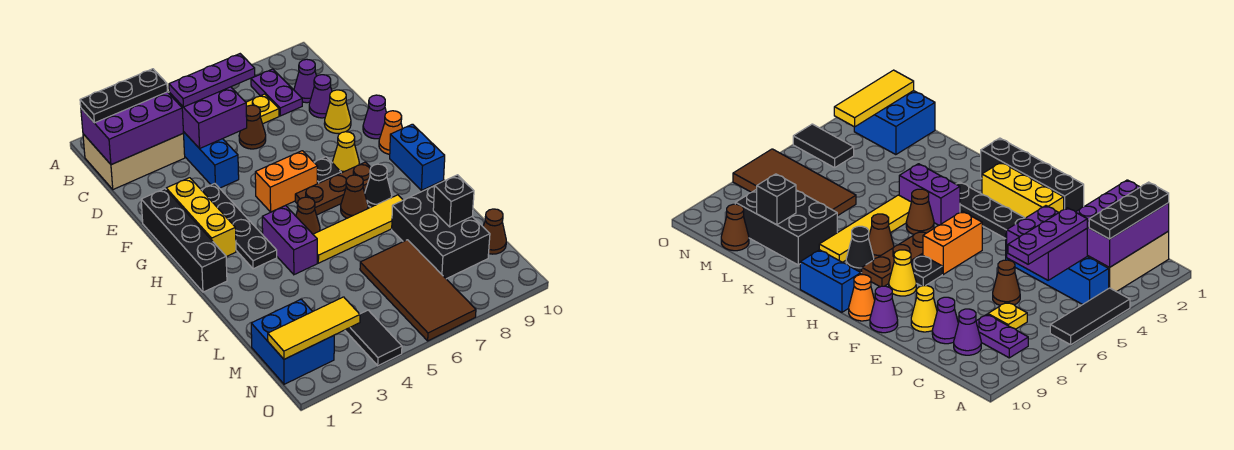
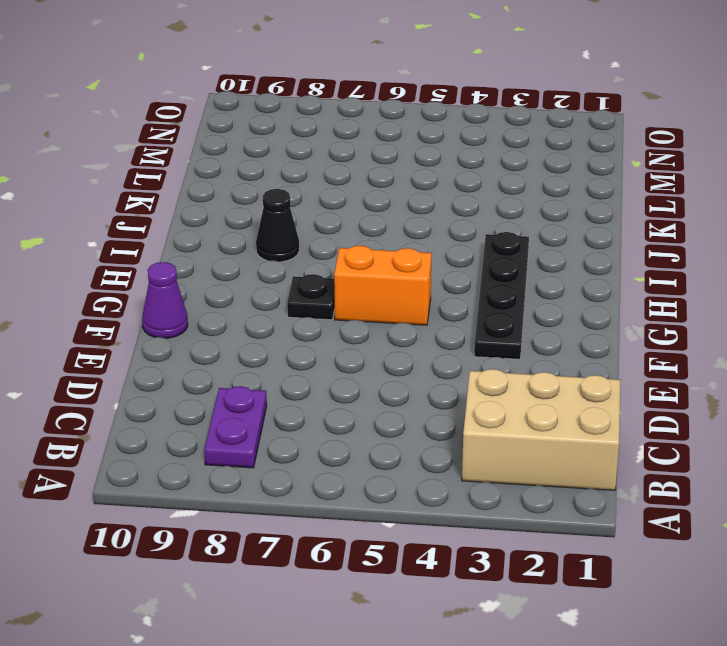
none -> black tile A4:A6 level 1
none -> blue brick B4:E4 level 1
none -> yellow plate C7 level 1
none -> purple cone C9 level 1

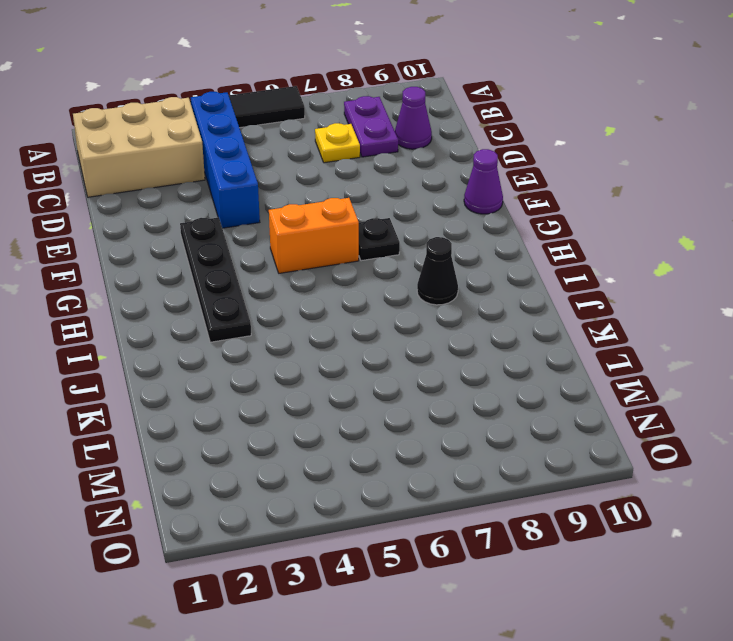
none -> brown cone D6 level 1
none -> purple cone D9 level 1
none -> yellow cone E9 level 1
none -> black brick F1:I1 level 1

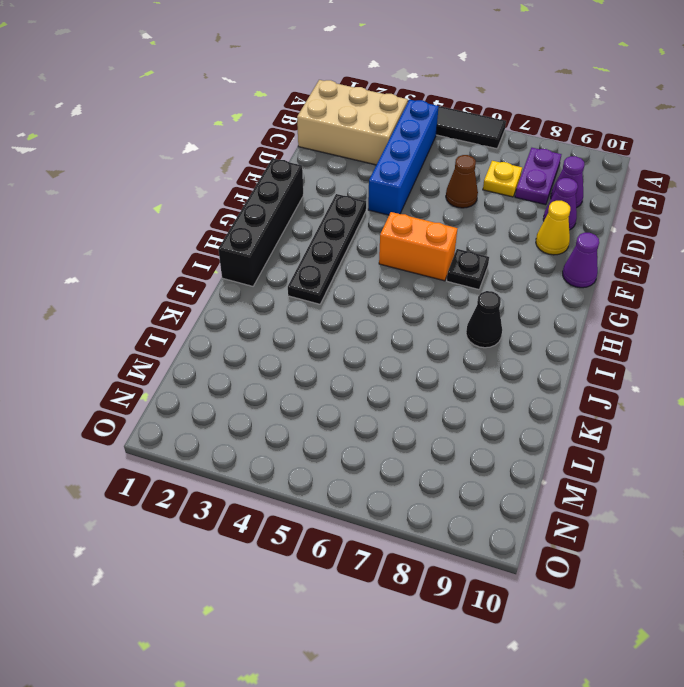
none -> yellow brick F2:H2 level 1
none -> yellow cone G8 level 1
none -> orange cone G10 level 1
none -> brown plate H6:H8 level 1

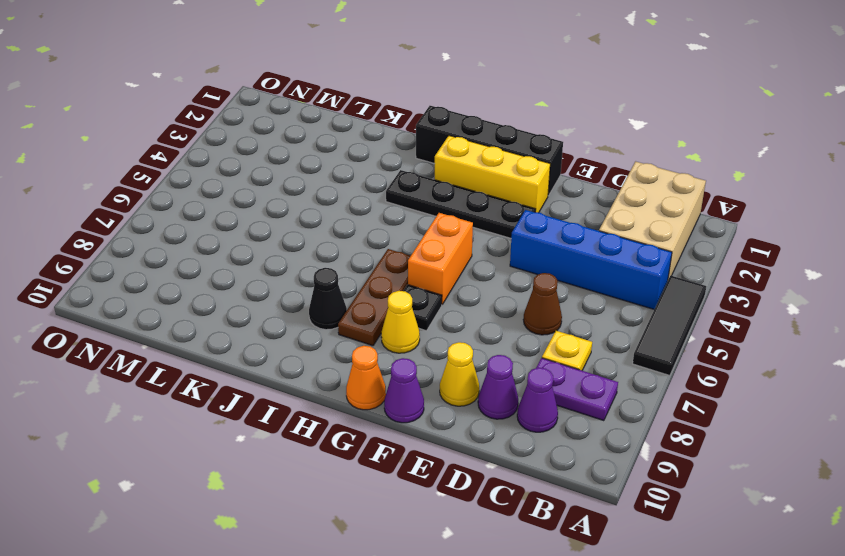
none -> blue brick H10:I10 level 1
none -> purple brick I4:J4 level 1
none -> brown cone I5 level 1
none -> brown cone I7 level 1

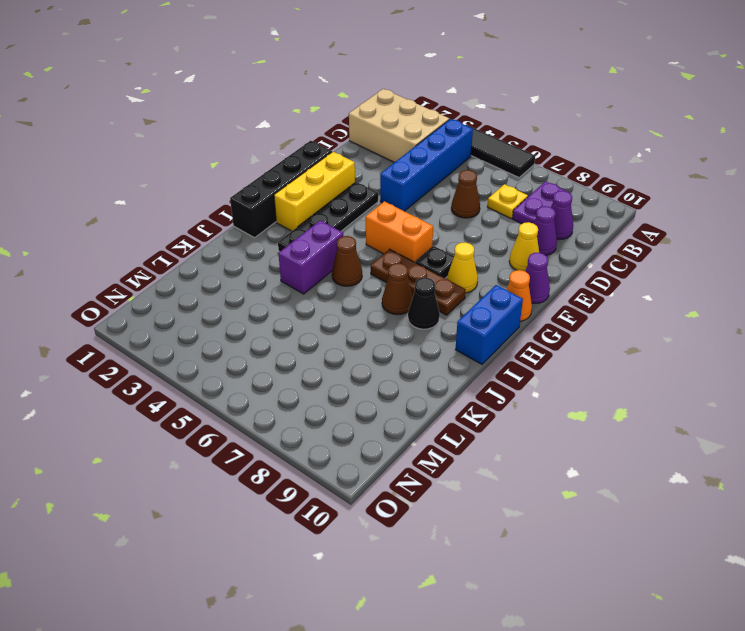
none -> yellow tile J5:J8 level 1
none -> black brick K8:M9 level 1
none -> brown tile L6:O7 level 1
none -> blue brick M1:N2 level 1

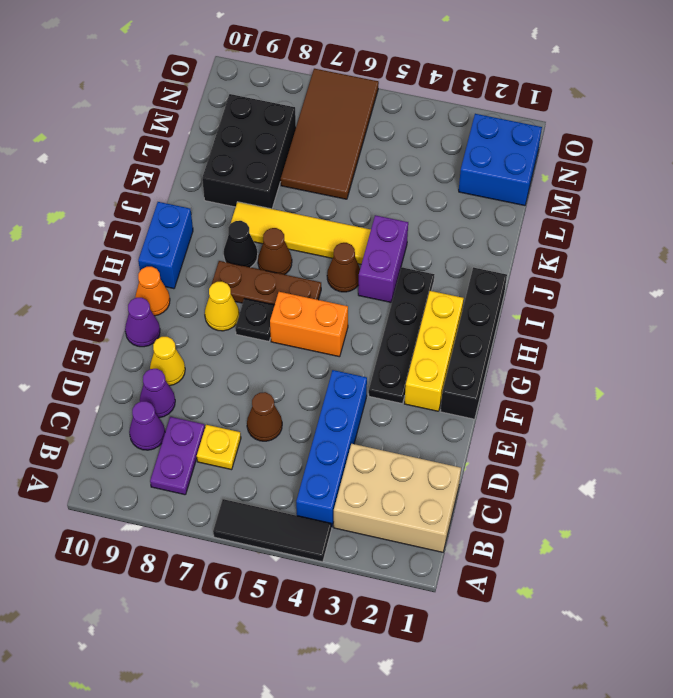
none -> brown cone M10 level 1
none -> black tile N4:O4 level 1
none -> purple brick B1:C3 level 2
none -> purple brick C4:D5 level 2

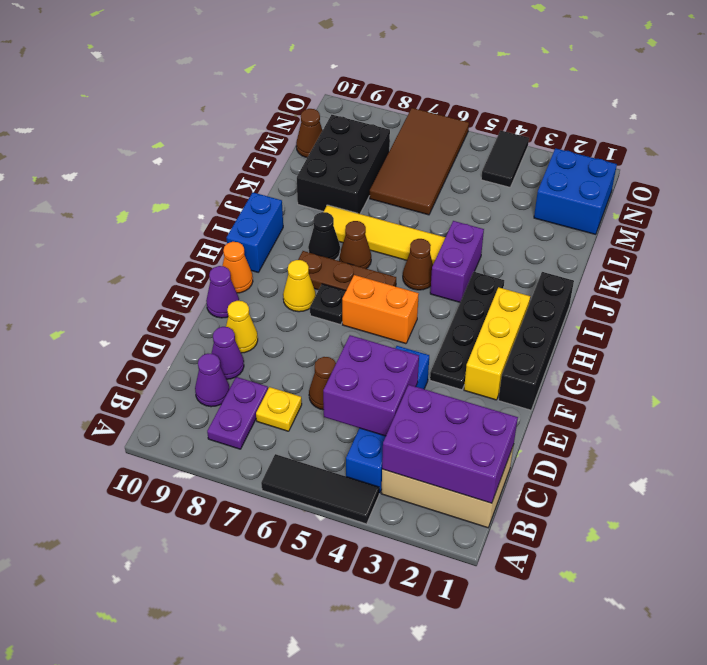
none -> black brick L9 level 2
none -> yellow tile N1:N3 level 2
none -> black plate B1:B3 level 3
none -> purple plate C4:C6 level 3

